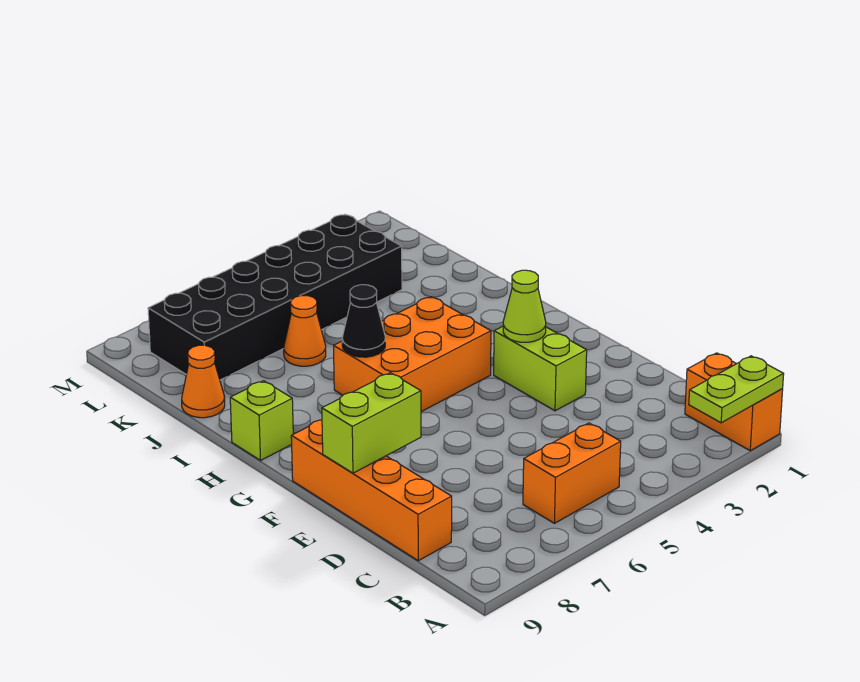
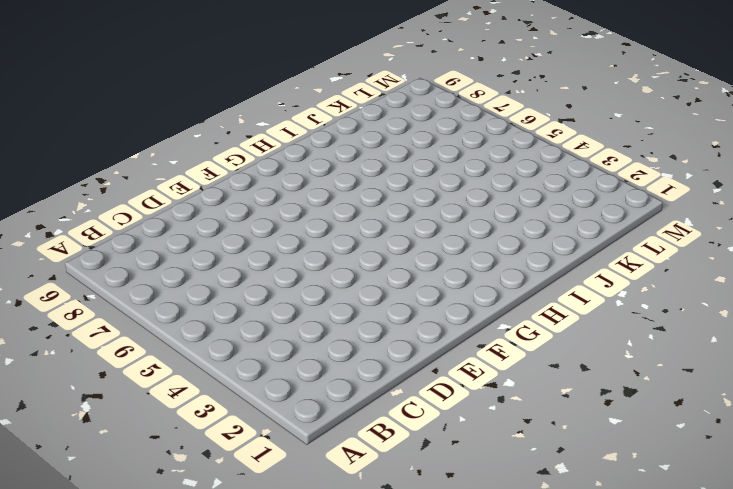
none -> orange brick A1:B1 level 1
none -> orange brick B5:B6 level 1
none -> orange brick C9:F9 level 1

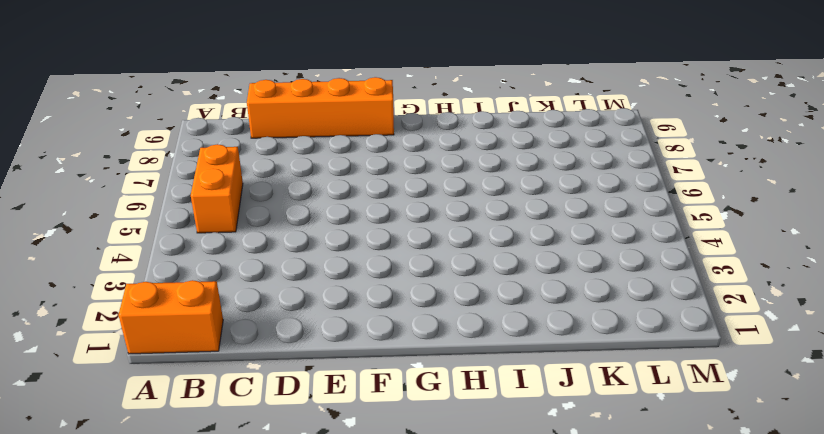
none -> lime brick E3:F3 level 1
none -> orange brick G4:H6 level 1
none -> lime brick H9 level 1

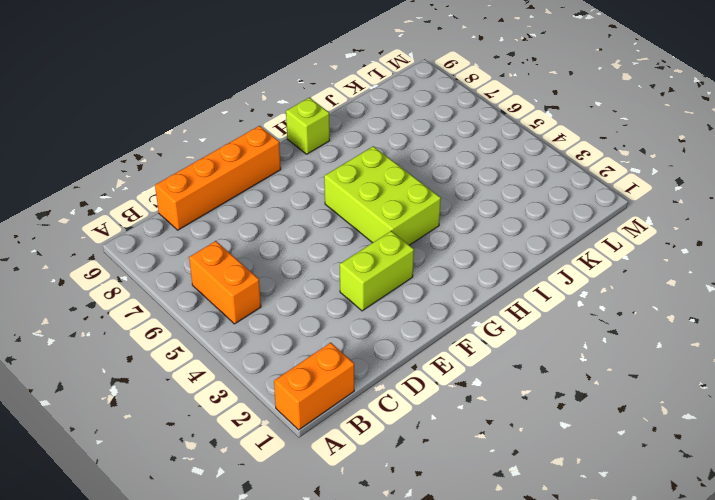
lime brick G4:H6 level 1 -> orange brick G4:H6 level 1
none -> orange cone J6 level 1
none -> orange cone J9 level 1
none -> black brick K3:L8 level 1

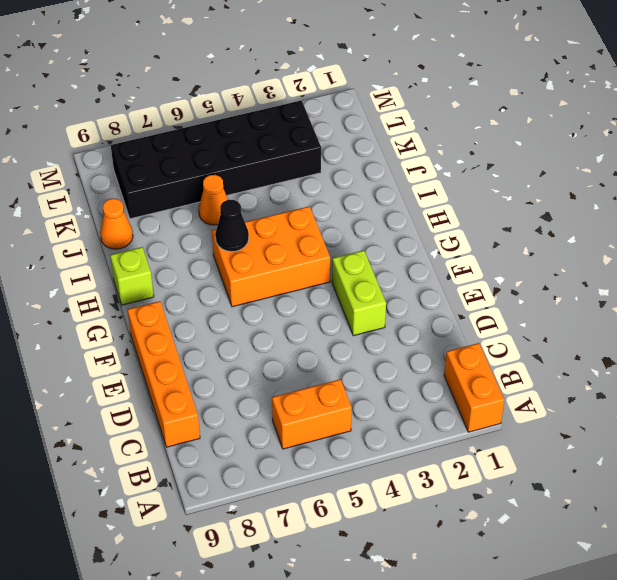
none -> lime plate A1:A2 level 2
none -> lime brick E8:E9 level 2
none -> lime cone F3 level 2

